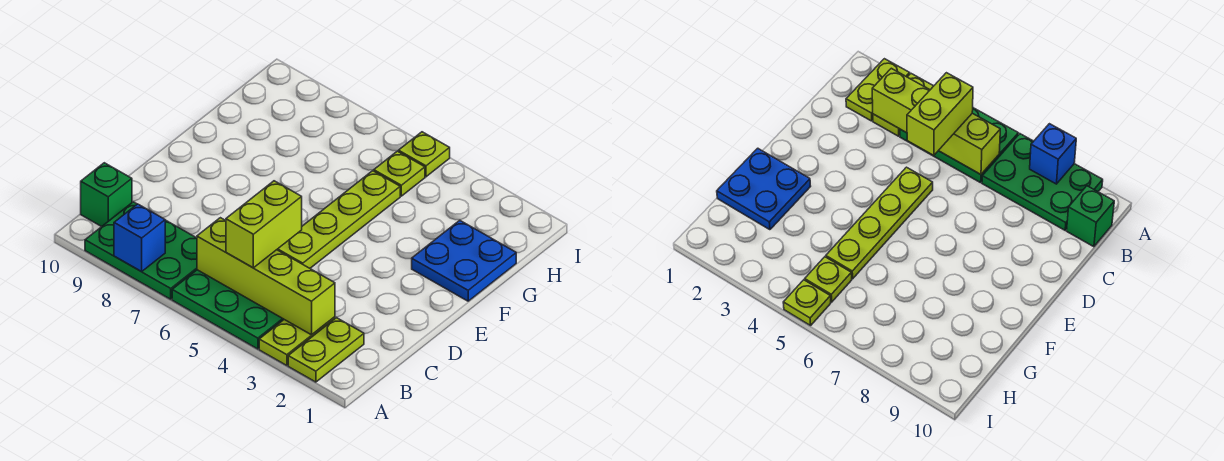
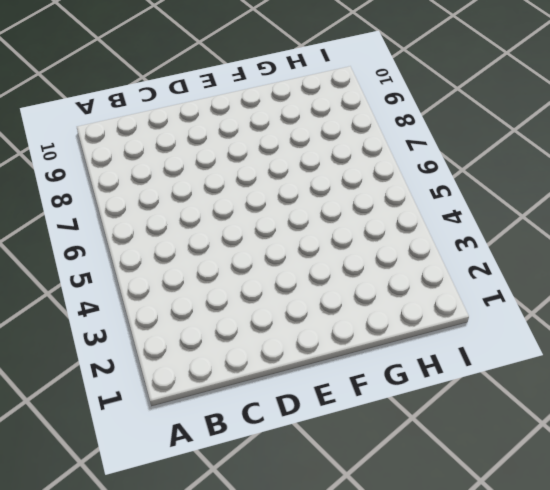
none -> lime plate A2:B2 level 1
none -> lime plate A3:B3 level 1
none -> green plate A4:B6 level 1

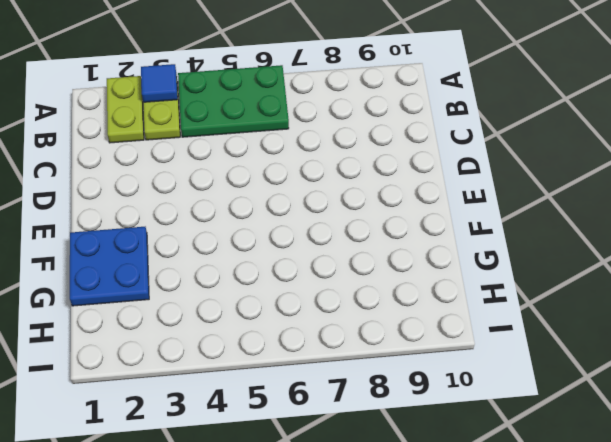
blue tile A3 level 2 -> none
none -> green plate A7:B9 level 1
none -> green brick B10 level 1
none -> lime plate D5:G5 level 1

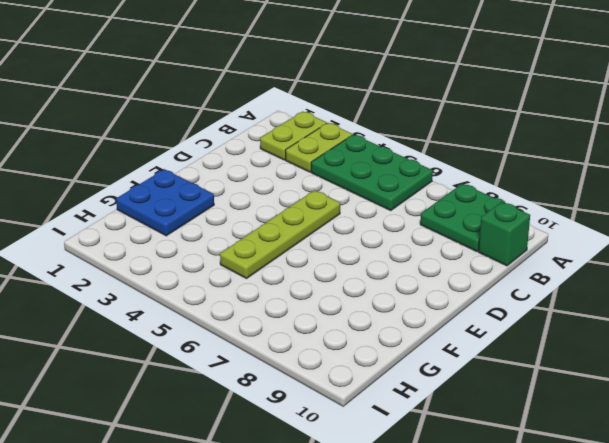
green plate A8:B9 level 1 -> green plate A7:B9 level 1
none -> lime plate H5 level 1
none -> lime plate I5 level 1
none -> blue brick A8 level 2

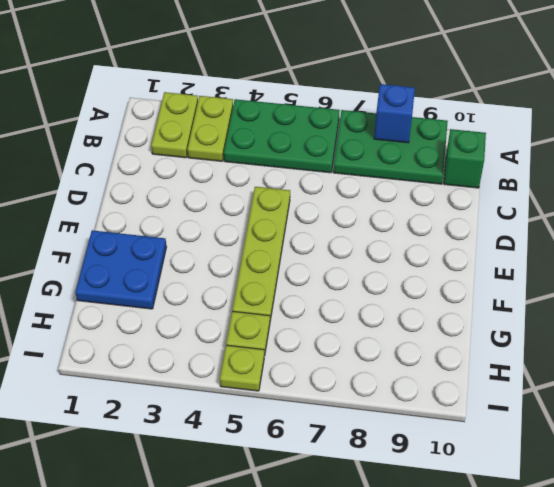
none -> lime brick B3:B6 level 2
none -> lime brick B5:C5 level 3

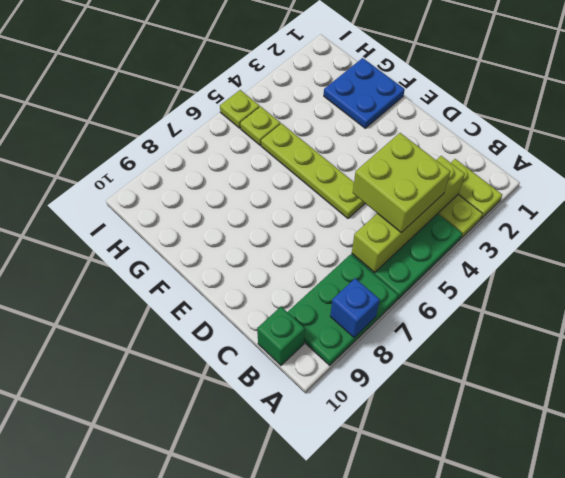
lime brick B4:C5 level 3 -> lime brick B5:C5 level 3

